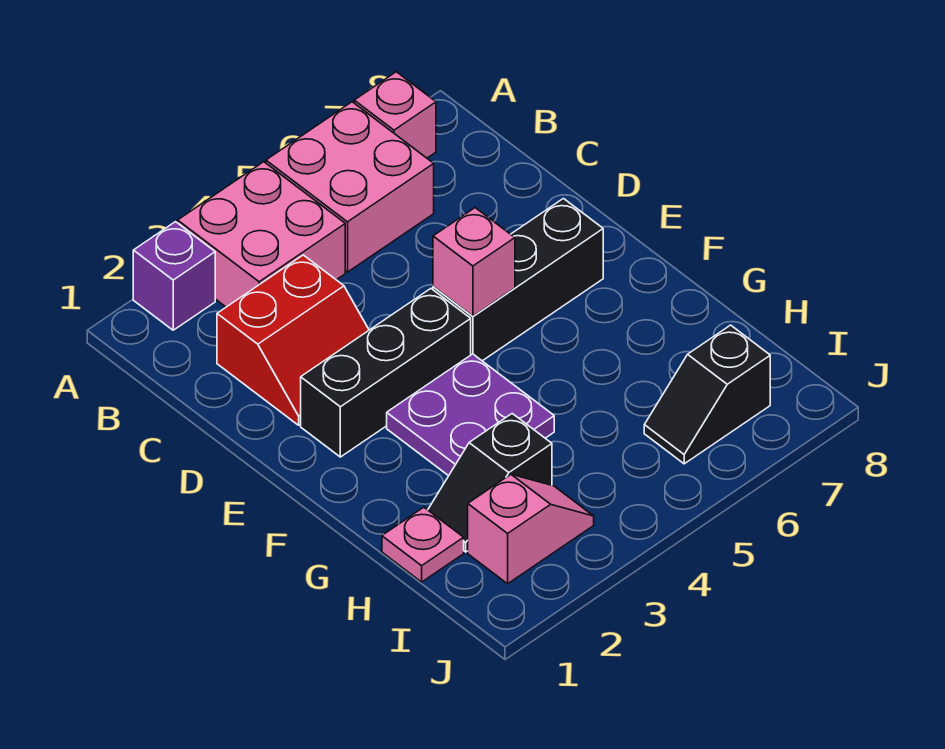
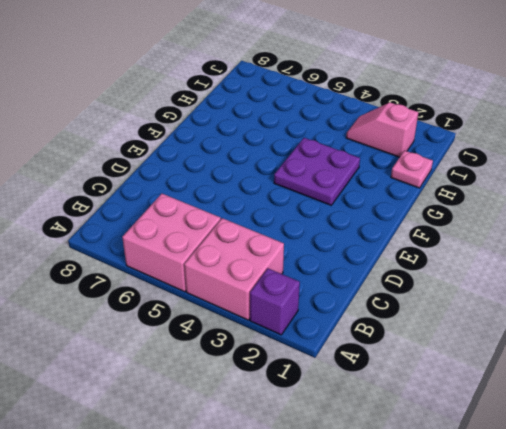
none -> pink brick A7 level 1
none -> red slope C2:D3 level 1 top C
none -> black brick E2:E4 level 1

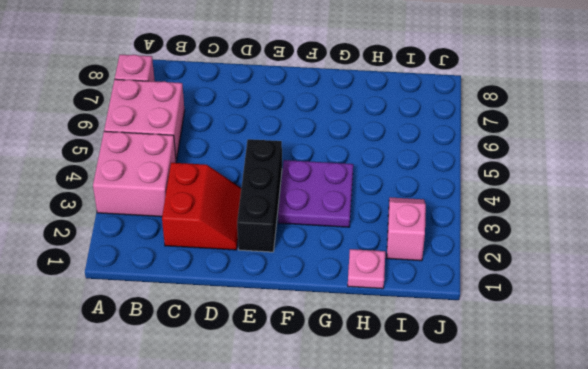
none -> purple brick A2 level 1
none -> black brick E5:E7 level 1
none -> black slope H2:H3 level 1 top 3

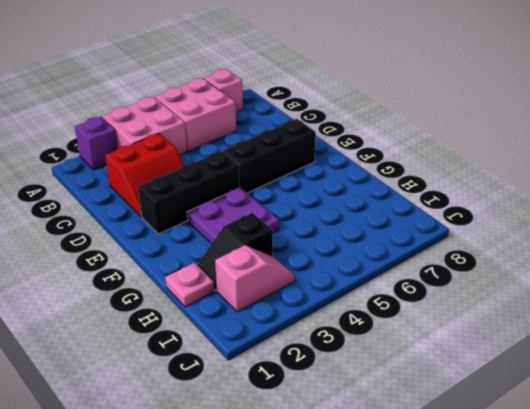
none -> black slope I6:I7 level 1 top 7
none -> pink brick E5 level 2

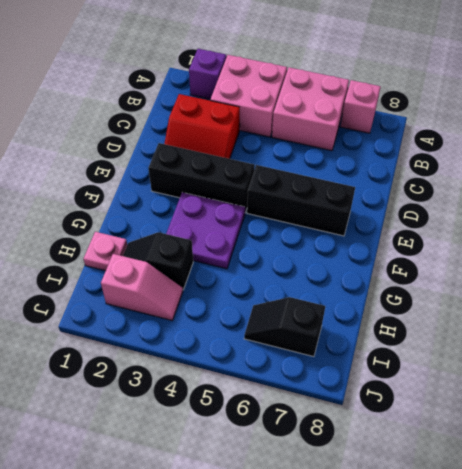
none -> pink brick E5 level 2

